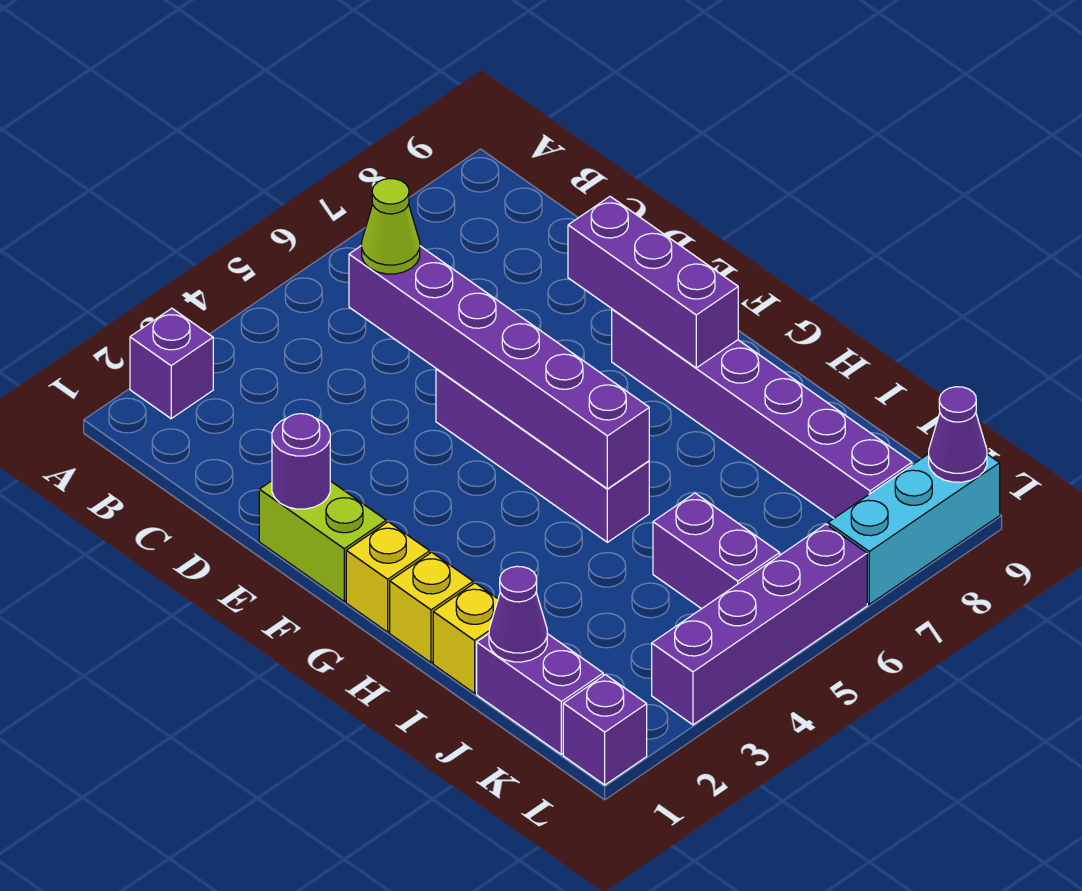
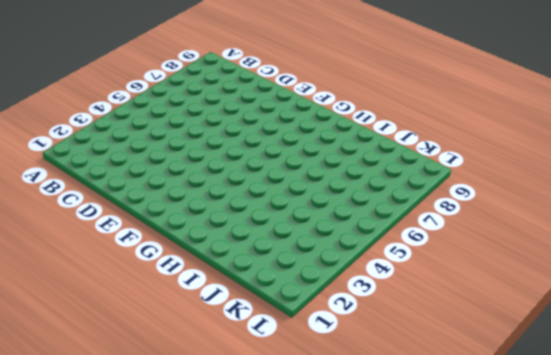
none -> purple brick A2 level 1
none -> lime brick E1:F1 level 1
none -> purple brick E5:H5 level 1

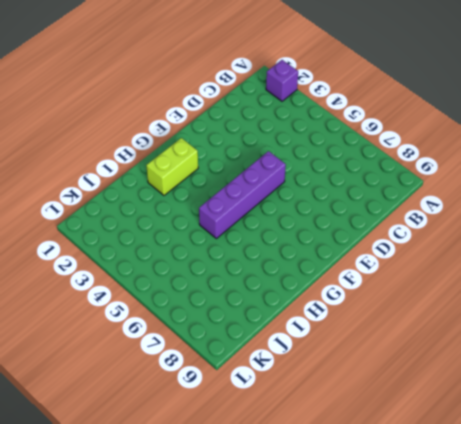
lime brick G2:H2 level 1 -> lime brick E1:F1 level 1
none -> purple brick F8:K8 level 1
none -> yellow brick G1 level 1
none -> yellow brick H1 level 1

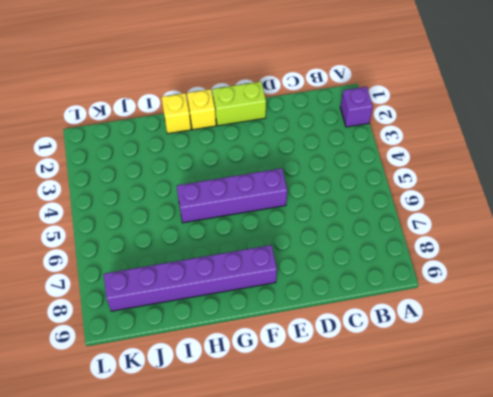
none -> yellow brick I1 level 1
none -> purple brick J1:K1 level 1
none -> purple brick J5:K5 level 1

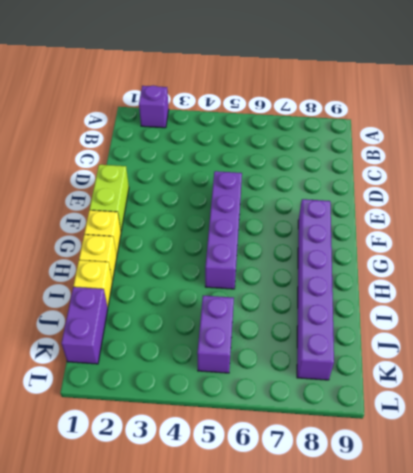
none -> purple brick L1 level 1
none -> purple brick L3:L6 level 1
none -> cyan brick L7:L9 level 1

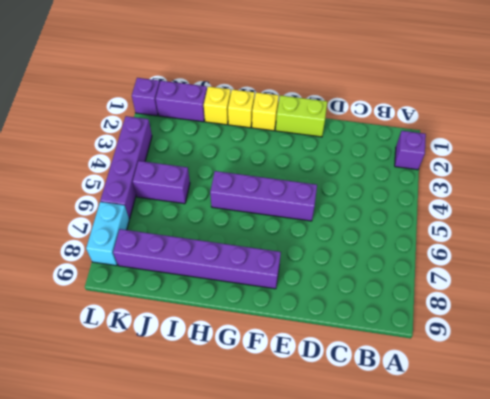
cyan brick L7:L8 level 1 -> cyan brick L7:L9 level 1
none -> purple brick C5:H5 level 2
none -> purple round brick E1 level 2
none -> purple brick E8:G8 level 2

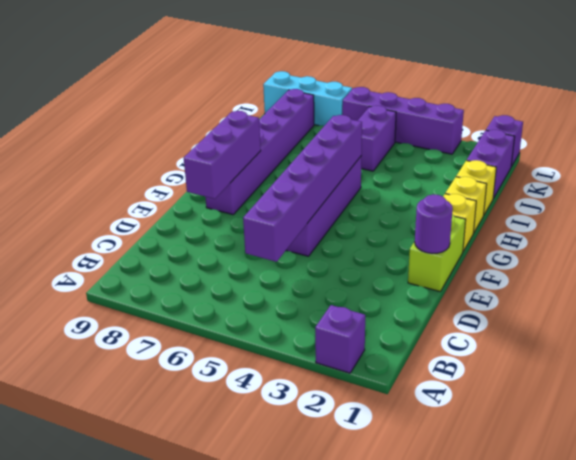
none -> purple cone J1 level 2
none -> purple cone L9 level 2
none -> lime cone C5 level 3

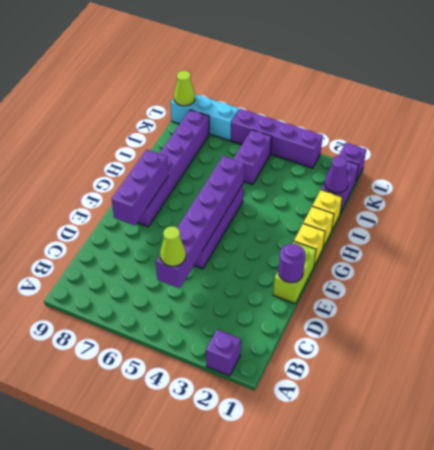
lime cone L9 level 2 -> purple cone L9 level 2

